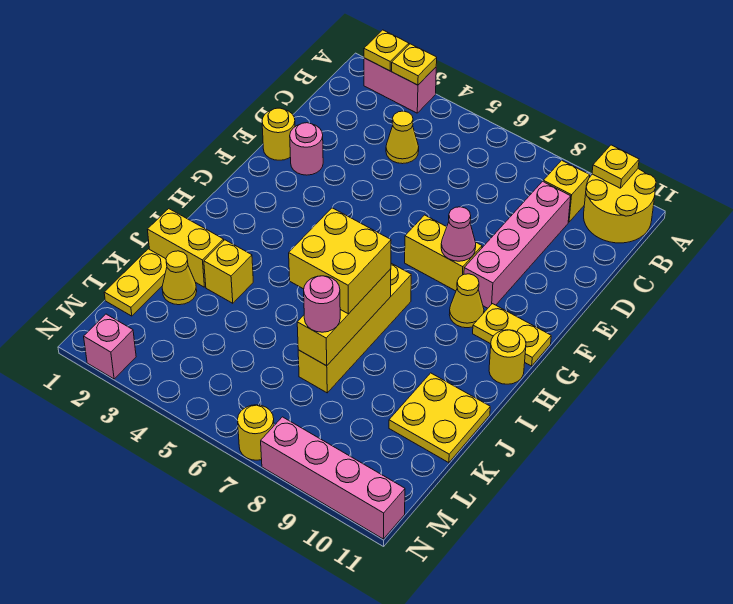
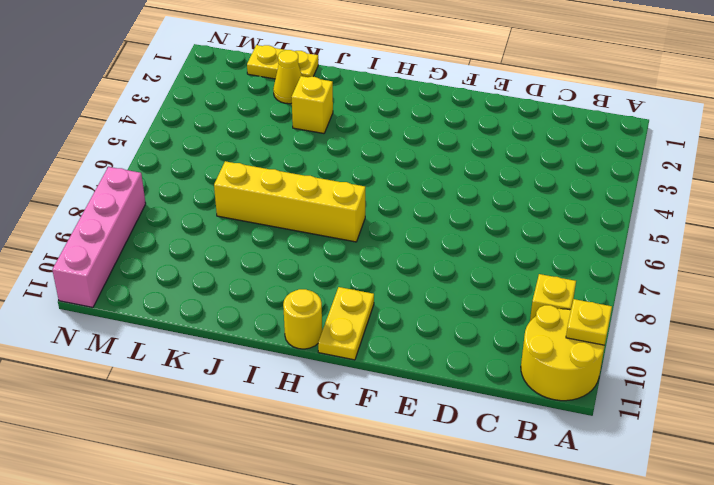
none -> pink brick A2:A3 level 1
none -> yellow cone C4 level 1
none -> pink brick C9:F9 level 1

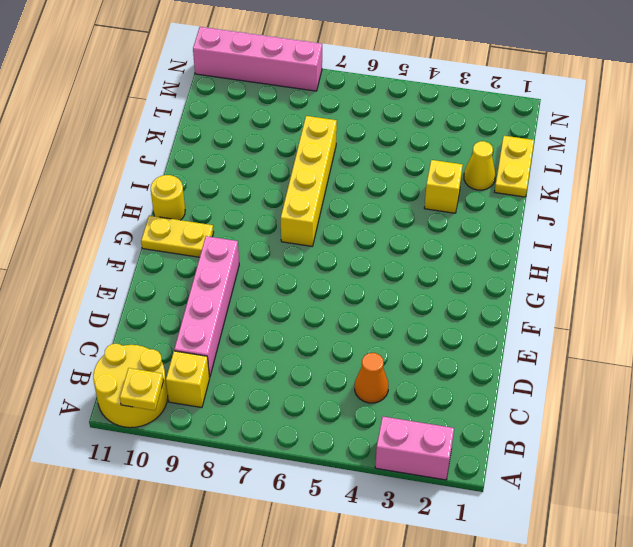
orange cone C4 level 1 -> yellow cone C4 level 1
none -> yellow round brick E1 level 1
none -> pink round brick E2 level 1
none -> yellow brick F7:F8 level 1

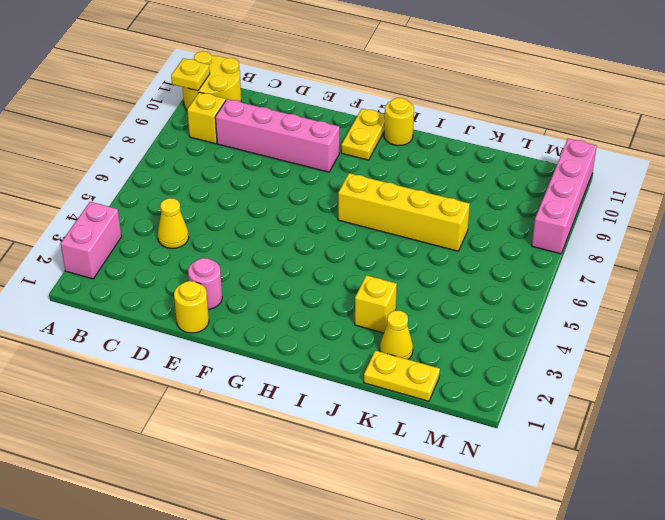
none -> yellow brick F7:F8 level 1
none -> yellow cone G9 level 1
none -> yellow brick J1:J2 level 1

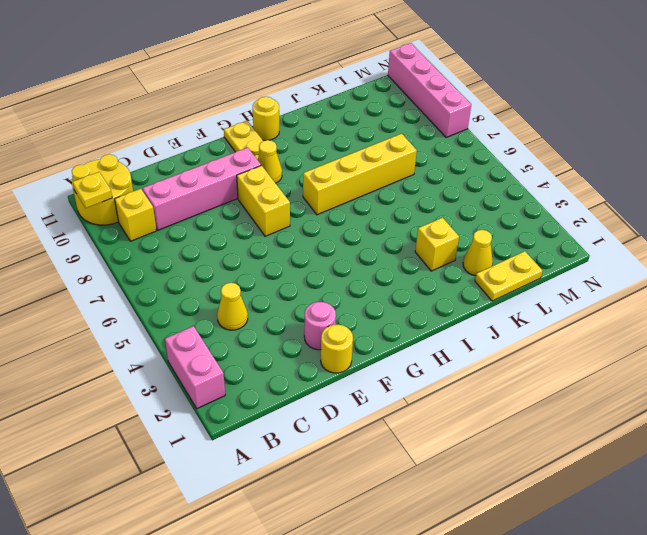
none -> yellow brick J1:J2 level 1
none -> yellow plate J10:K11 level 1
none -> pink brick N2 level 1

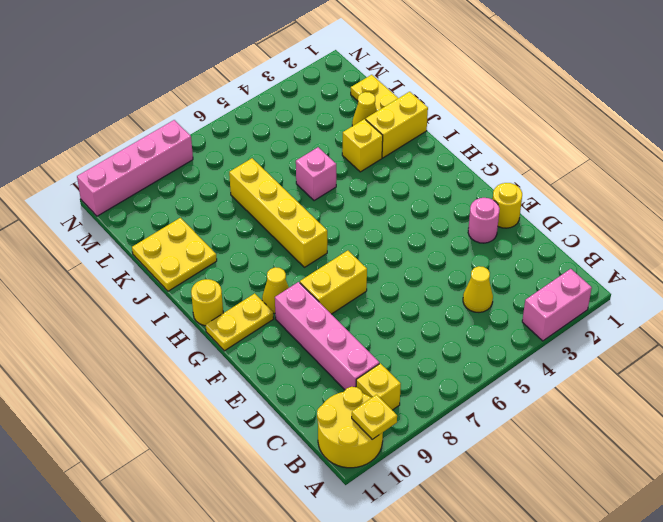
pink brick J5 level 1 -> pink brick N2 level 1
none -> yellow round brick N7 level 1
none -> yellow plate A2 level 2
none -> yellow plate A3 level 2

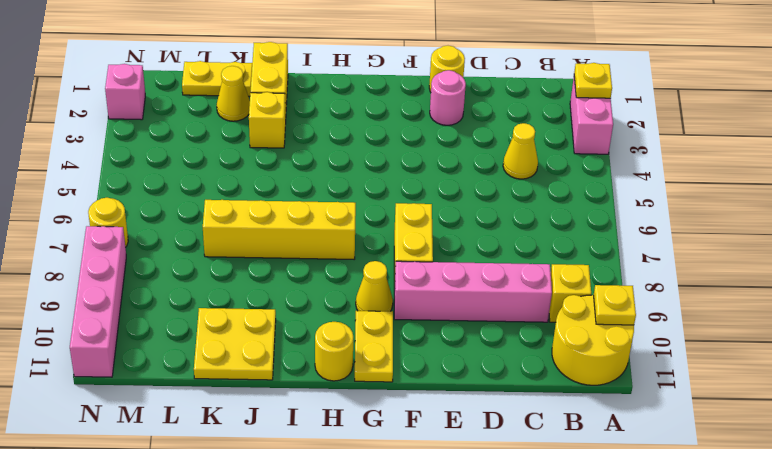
none -> yellow plate A3 level 2
none -> pink cone F8 level 2
none -> yellow brick I7:K7 level 2

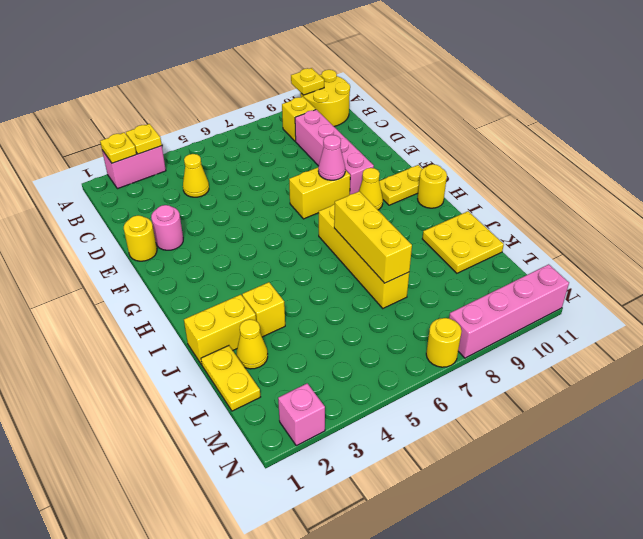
none -> yellow brick I6:J7 level 3
none -> pink round brick K7 level 3

